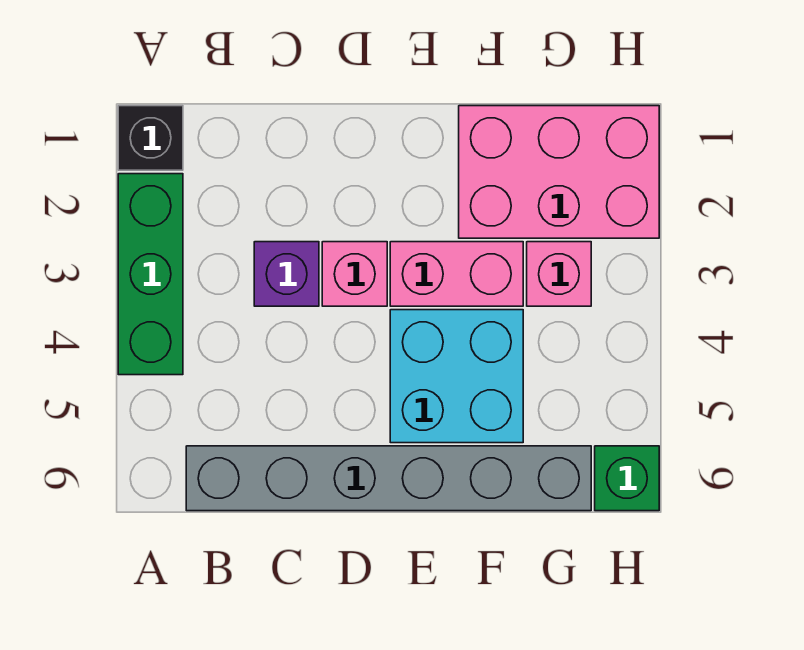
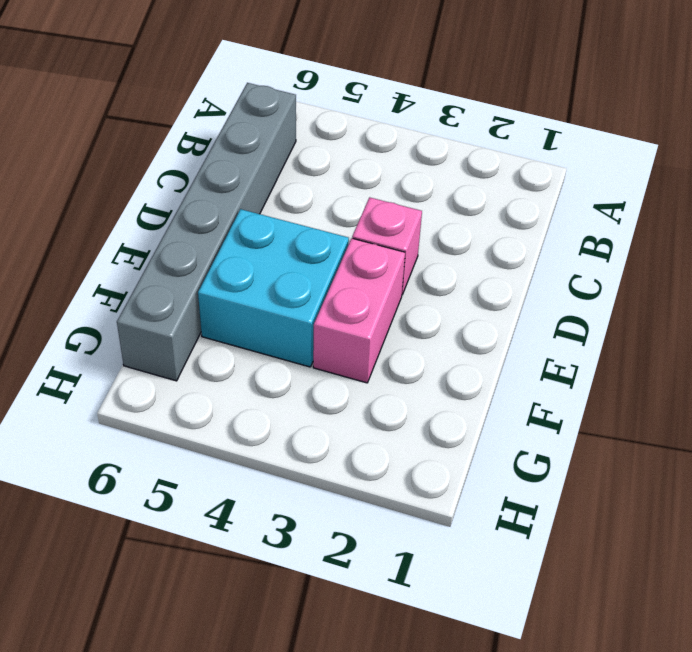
none -> black brick A1 level 1
none -> green brick A2:A4 level 1

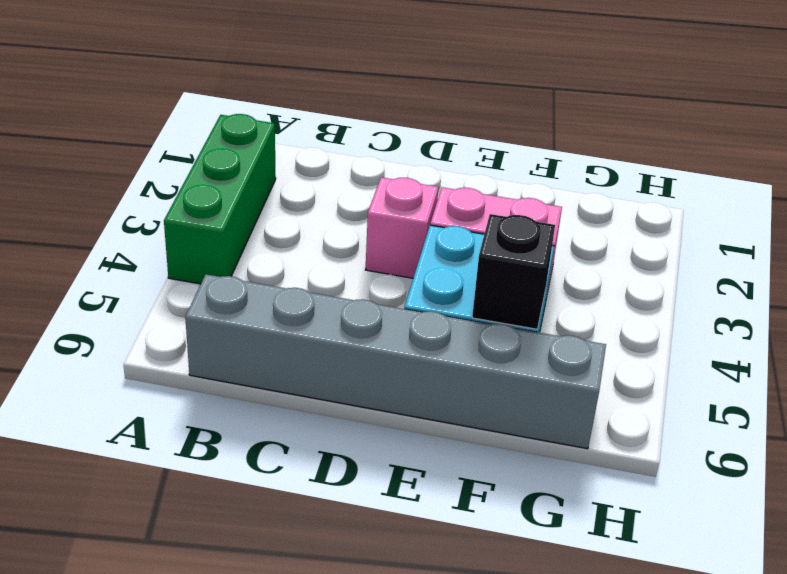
black brick F5 level 2 -> black brick A1 level 1
none -> purple brick C3 level 1
none -> pink brick F1:H2 level 1

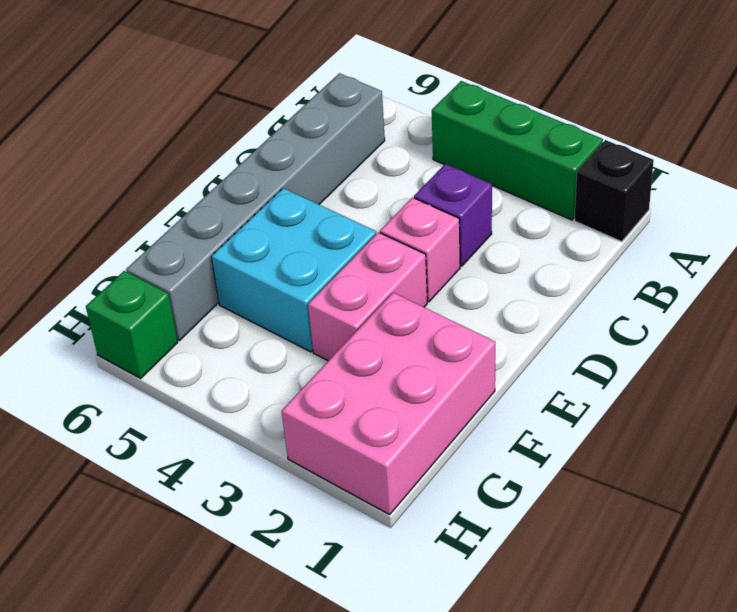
none -> pink brick G3 level 1

